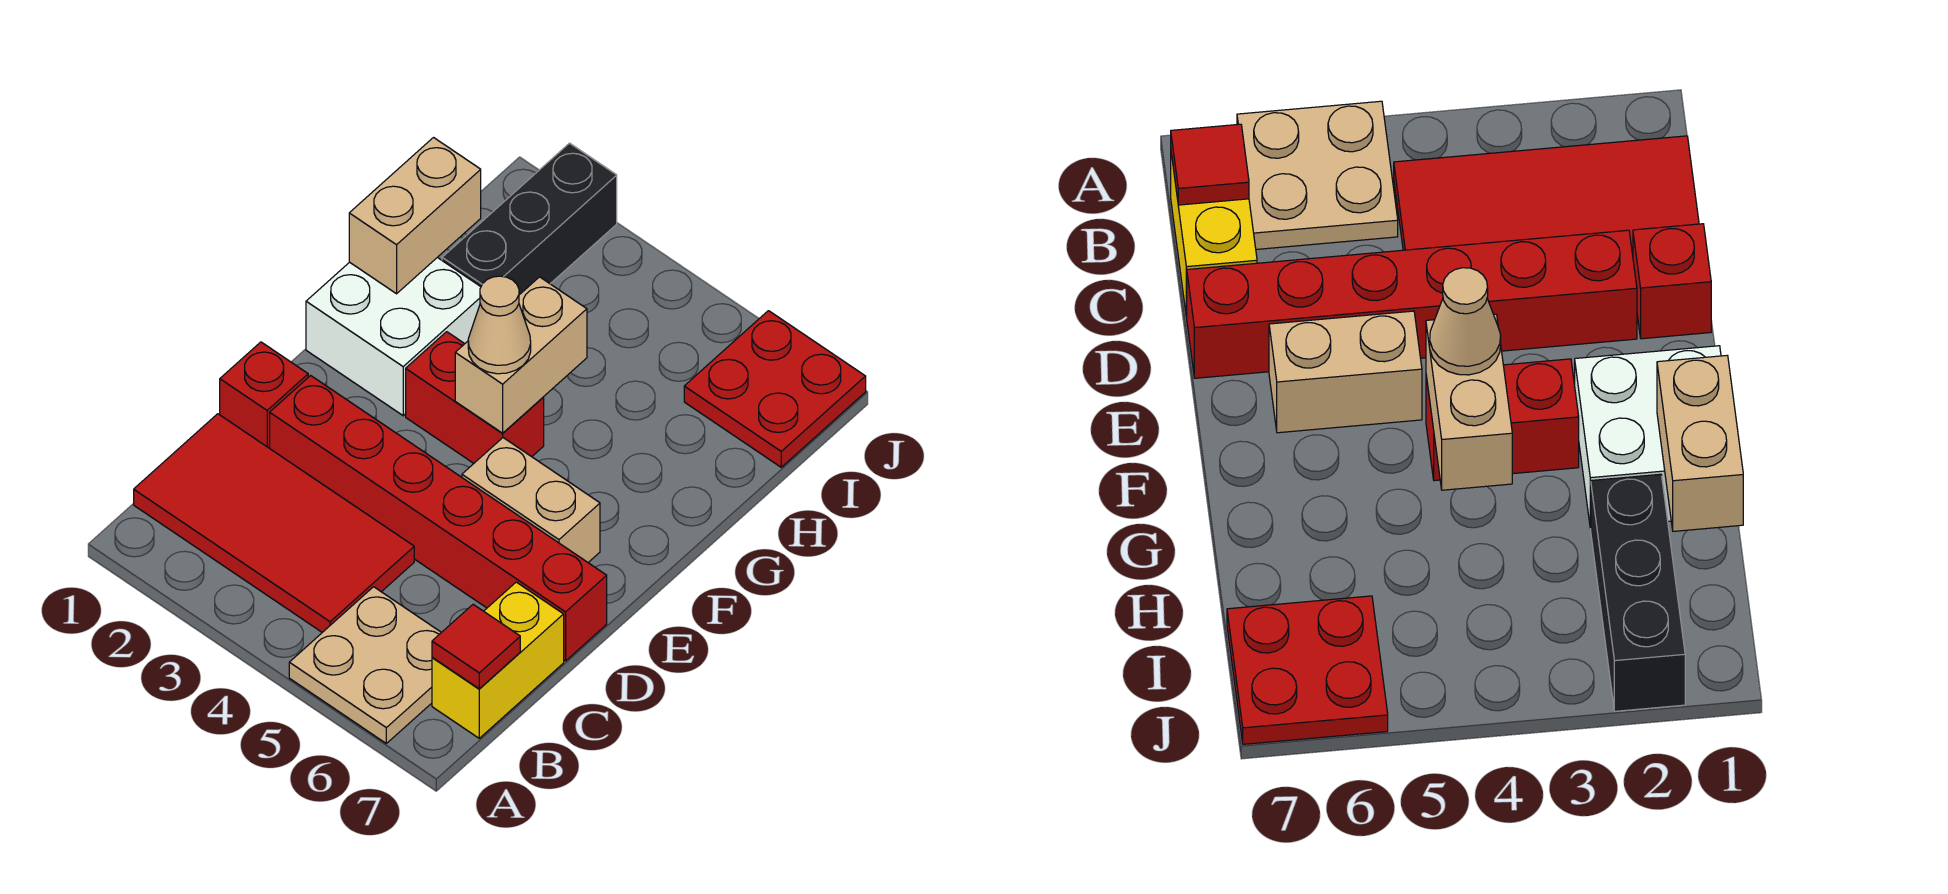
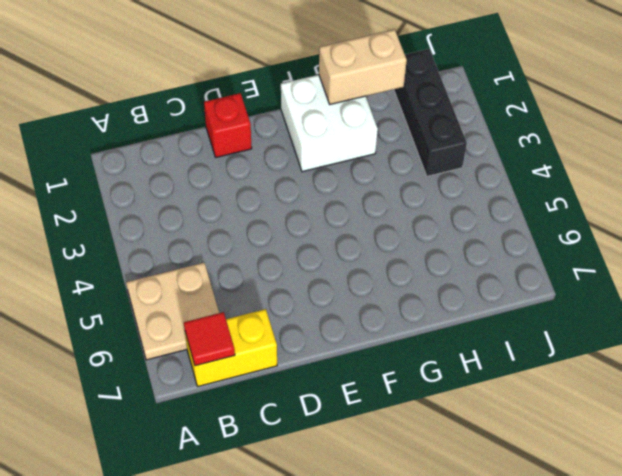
black brick I1:I3 level 1 -> black brick H2:J2 level 1
none -> red tile B1:C4 level 1
none -> red brick D2:D7 level 1
none -> tan brick E5:E6 level 1

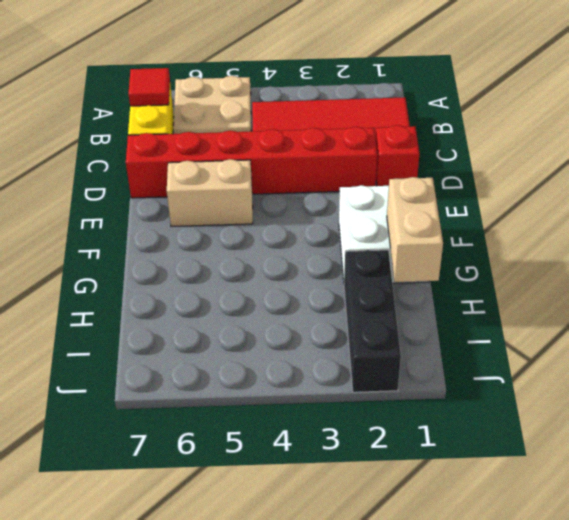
none -> red brick F3:F4 level 1
none -> red plate I6:J7 level 1
none -> tan brick F4:G4 level 2

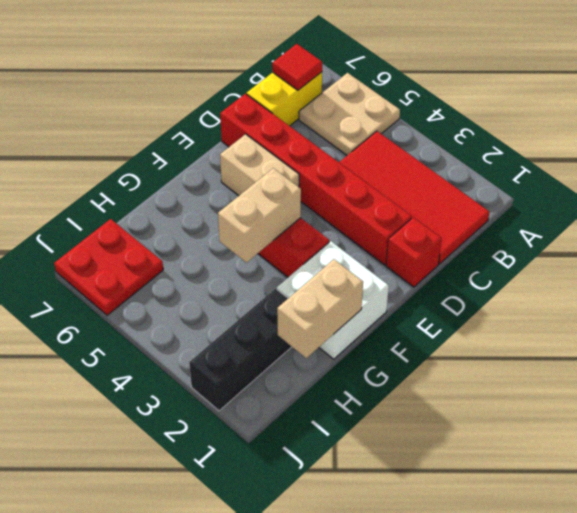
none -> tan cone F4 level 3

